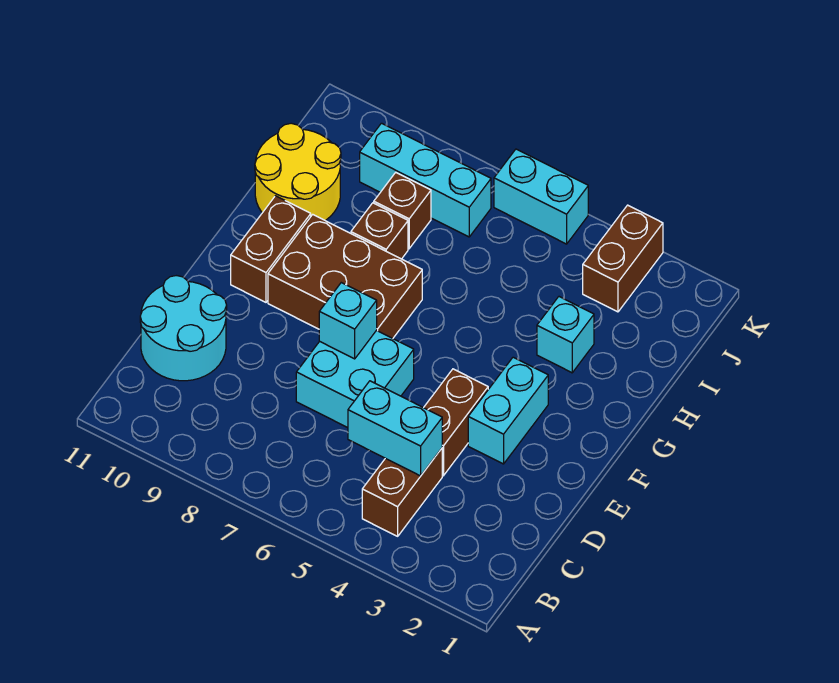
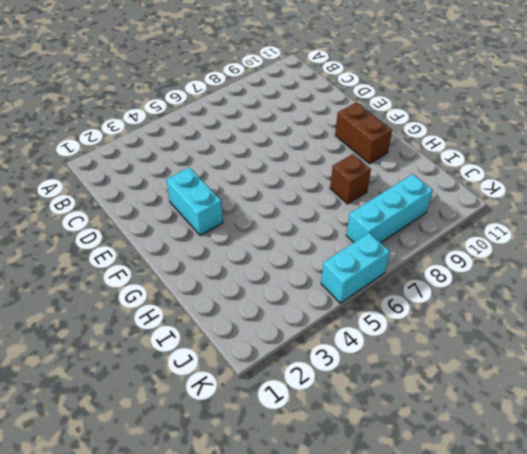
none -> brown brick B4:C4 level 1
none -> cyan round brick C10:D11 level 1
none -> brown brick D4:E4 level 1

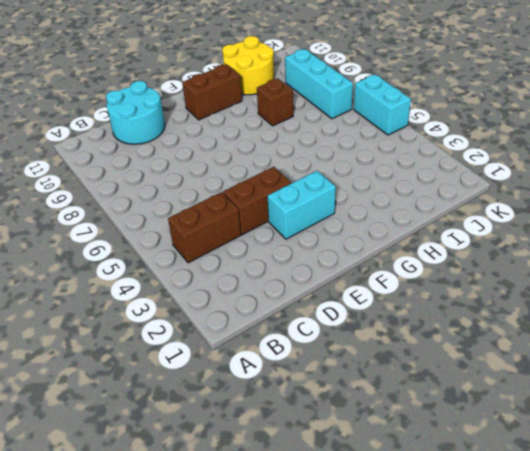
none -> cyan brick D6:E7 level 1
none -> brown brick F7:G9 level 1
none -> cyan brick H3 level 1

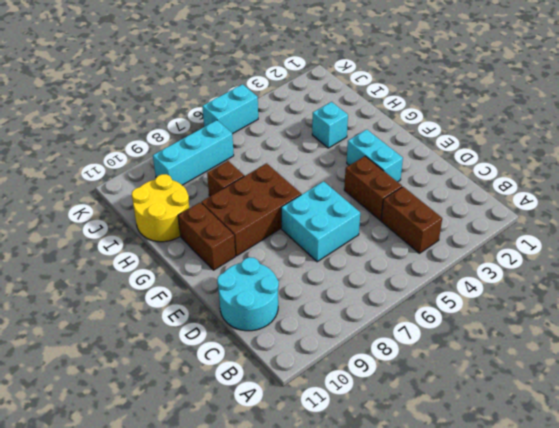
none -> brown brick I8 level 1
none -> brown brick J3:K3 level 1
none -> cyan brick C4:C5 level 2

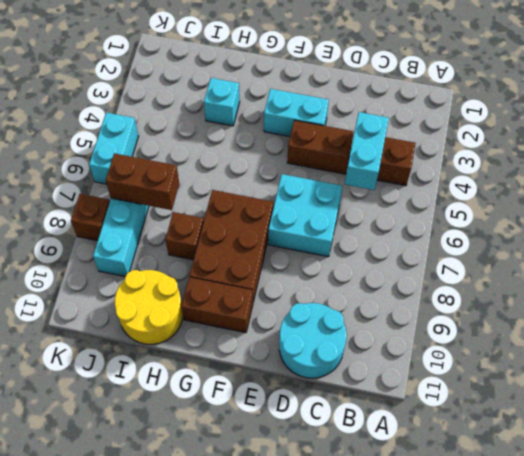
brown brick I7:J7 level 2 -> brown brick J3:K3 level 1
brown brick K8 level 1 -> brown brick I8 level 1
none -> cyan brick E7 level 2

